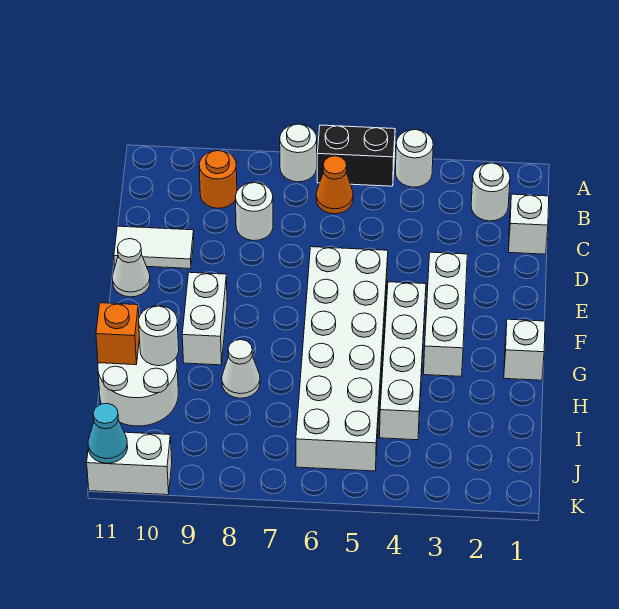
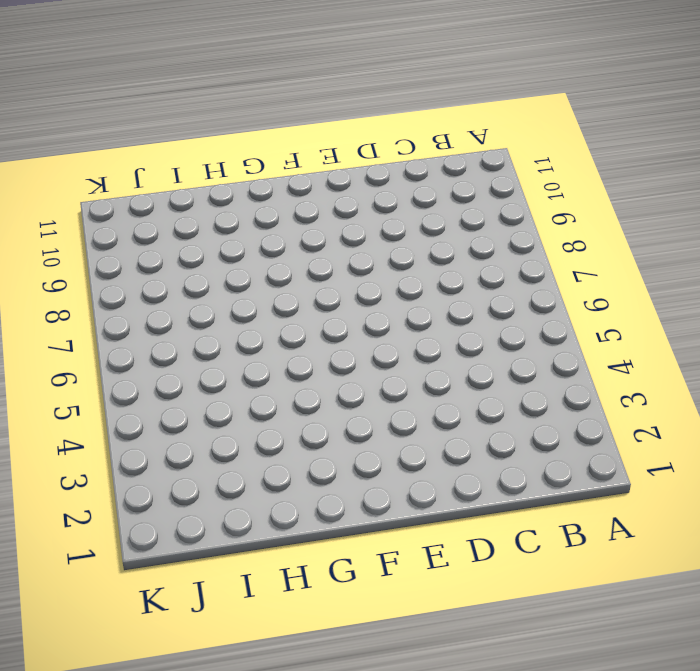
none -> white round brick A4 level 1
none -> black brick A5:A6 level 1
none -> white round brick A7 level 1

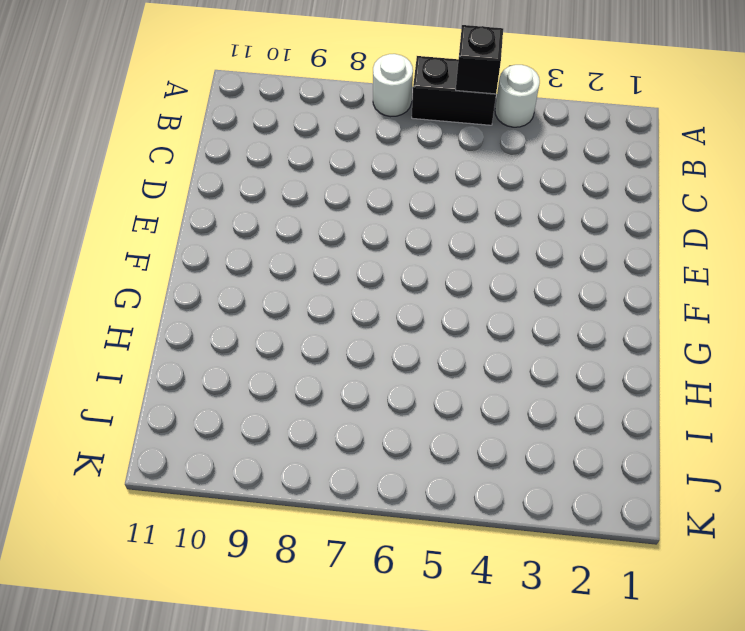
black brick A5 level 2 -> none
none -> white round brick B2 level 1
none -> orange cone B6 level 1
none -> orange round brick B9 level 1

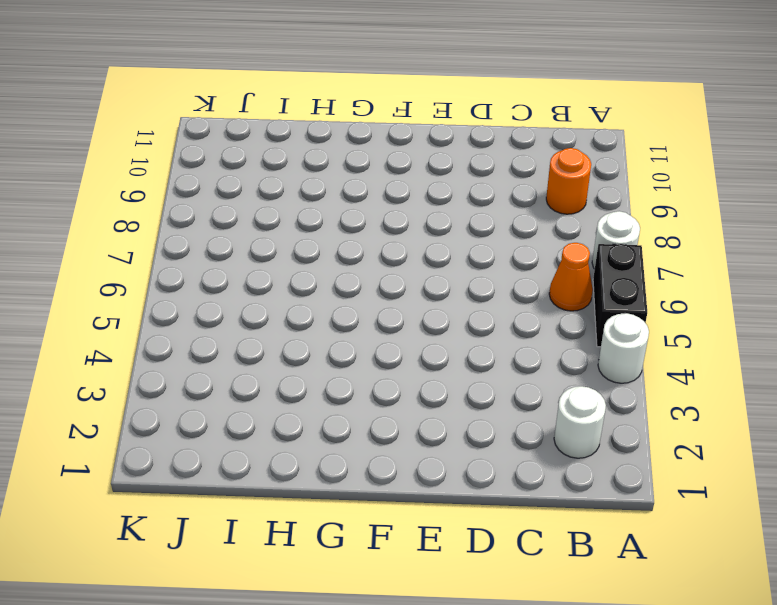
none -> white brick C1 level 1
none -> white round brick C8 level 1
none -> white tile D10:D11 level 1

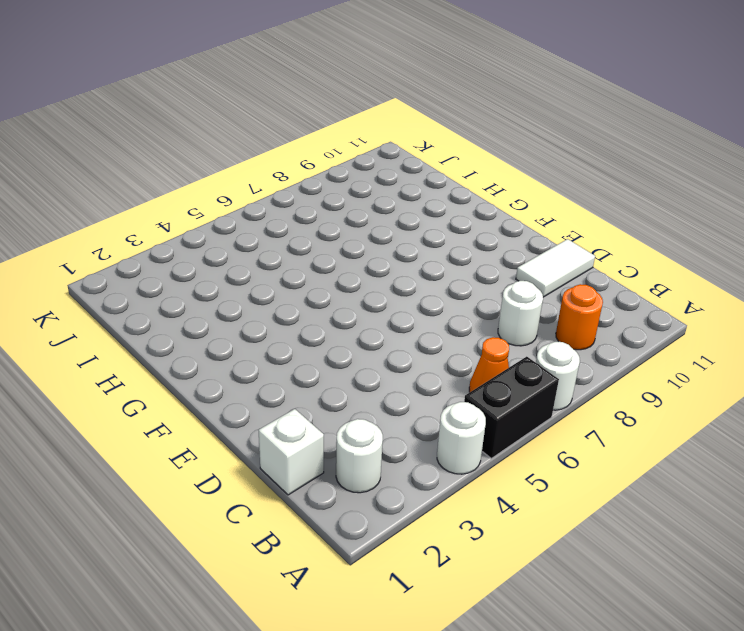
none -> white brick E3:G3 level 1
none -> white brick E5:J6 level 1
none -> white cone E11 level 1

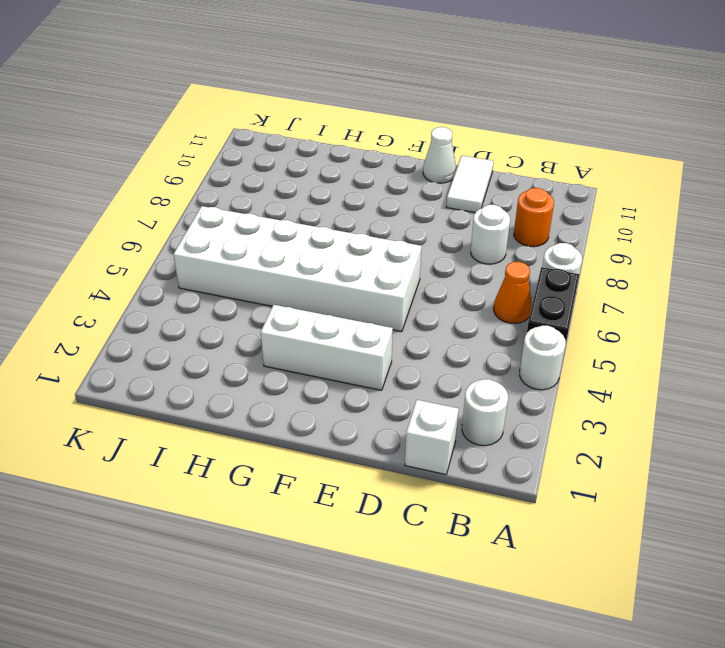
none -> white brick F4:I4 level 1
none -> white brick F9:G9 level 1
none -> white brick G1 level 1

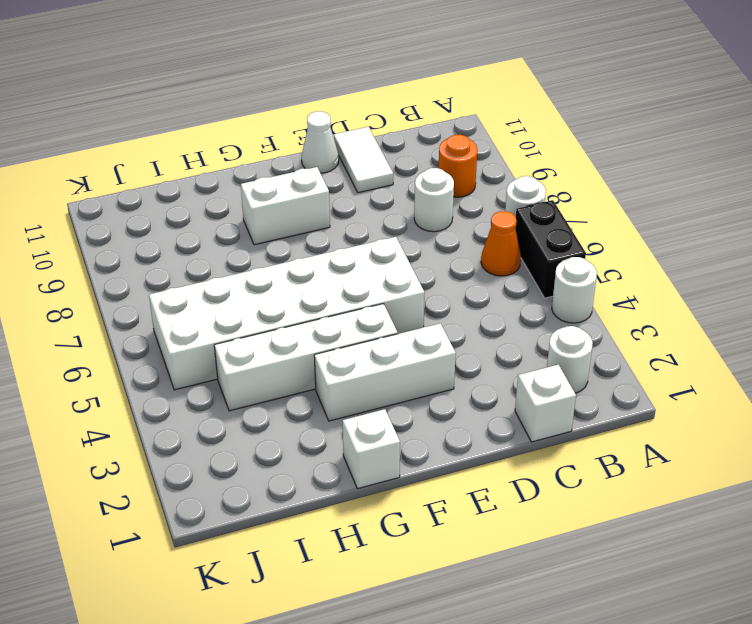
none -> white cone H8 level 1
none -> white round brick H10:I11 level 1
none -> white brick K10:K11 level 1

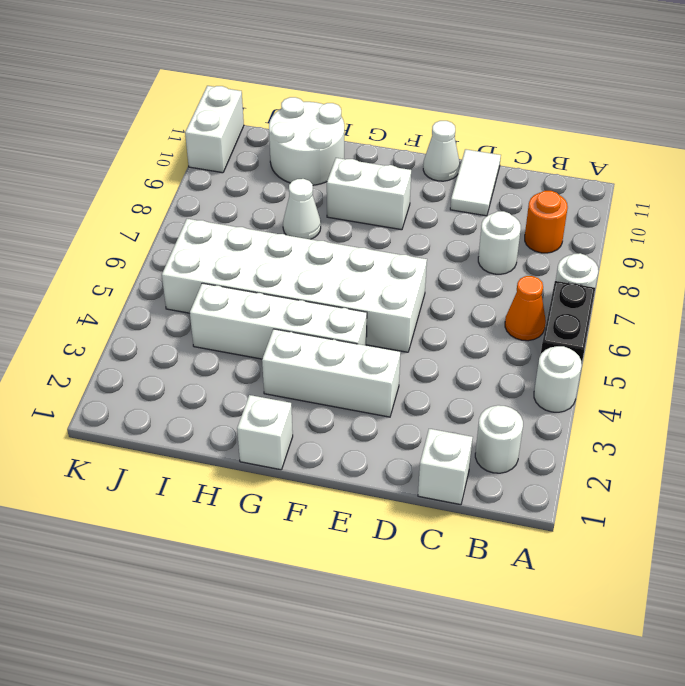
none -> white round brick H10 level 2
none -> orange brick H11 level 2
none -> cyan cone K11 level 2

